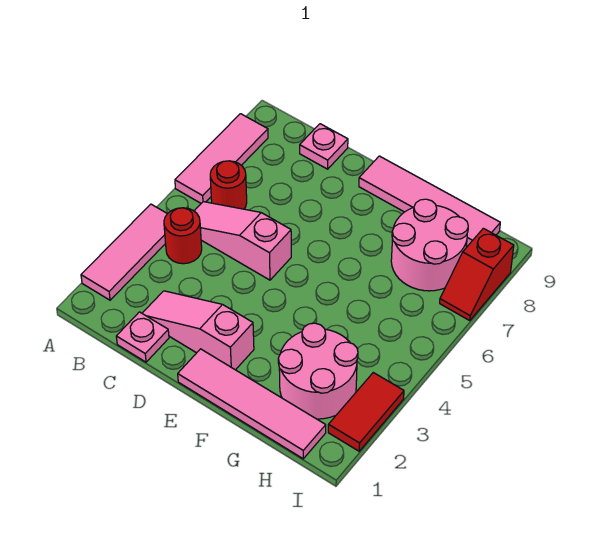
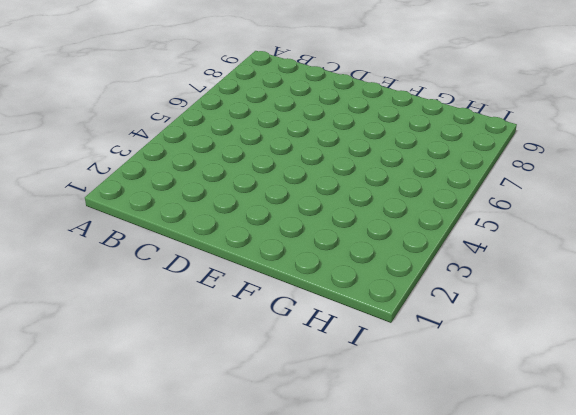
none -> pink tile A2:A4 level 1
none -> pink tile A6:A8 level 1
none -> red round brick B4 level 1

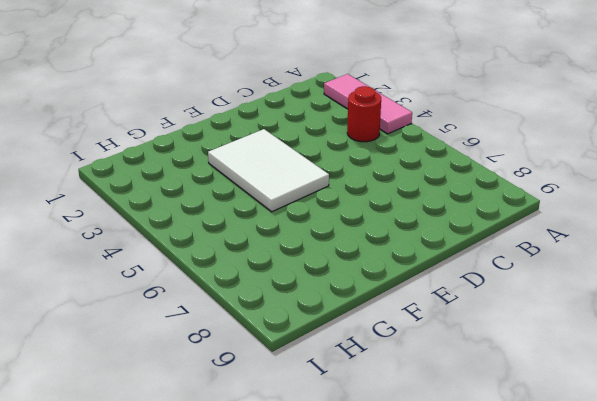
white tile E3:F5 level 1 -> none
none -> pink tile A6:A8 level 1
none -> pink slope B5:D5 level 1 top D
none -> red round brick B6 level 1

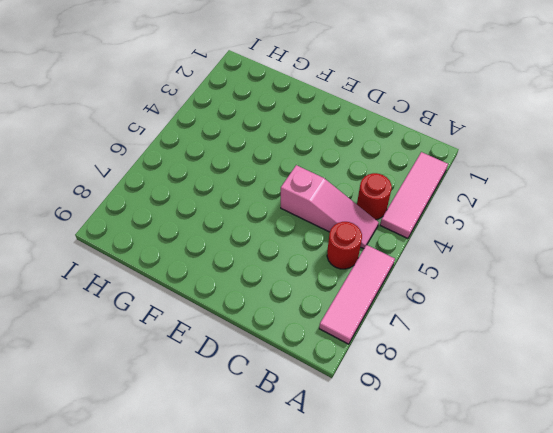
none -> pink plate C1 level 1
none -> pink slope C2:E2 level 1 top E
none -> pink plate C9 level 1

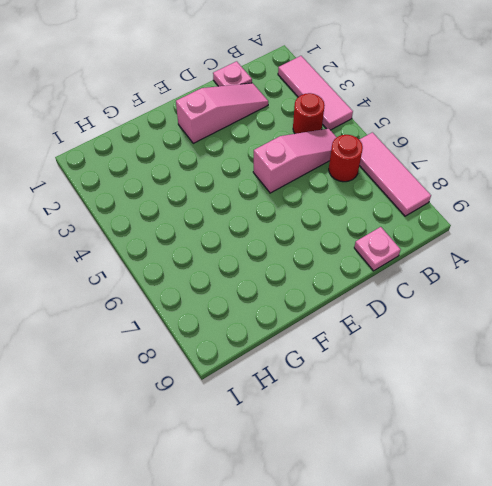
none -> pink tile E1:H1 level 1
none -> pink tile E9:H9 level 1
none -> pink round brick G2:H3 level 1

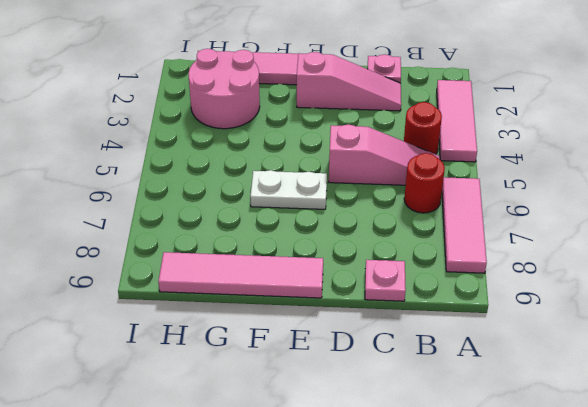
white plate E6:F6 level 1 -> none
none -> pink round brick G7:H8 level 1
none -> red tile I2:I3 level 1
none -> red slope I7:I8 level 1 top 8

